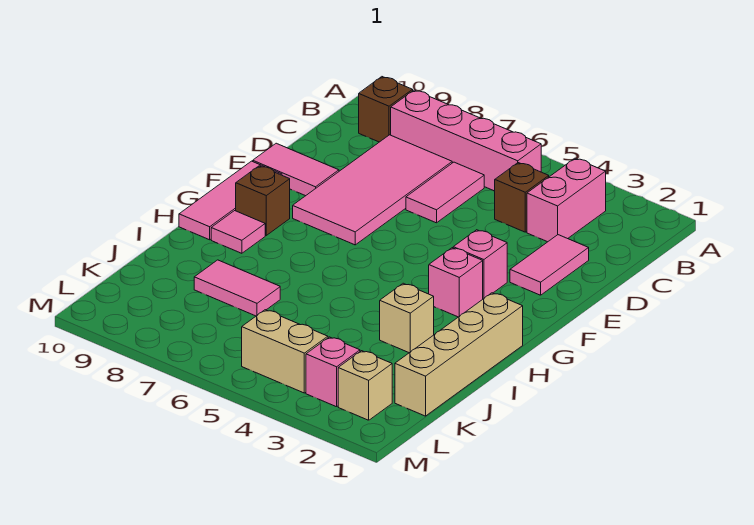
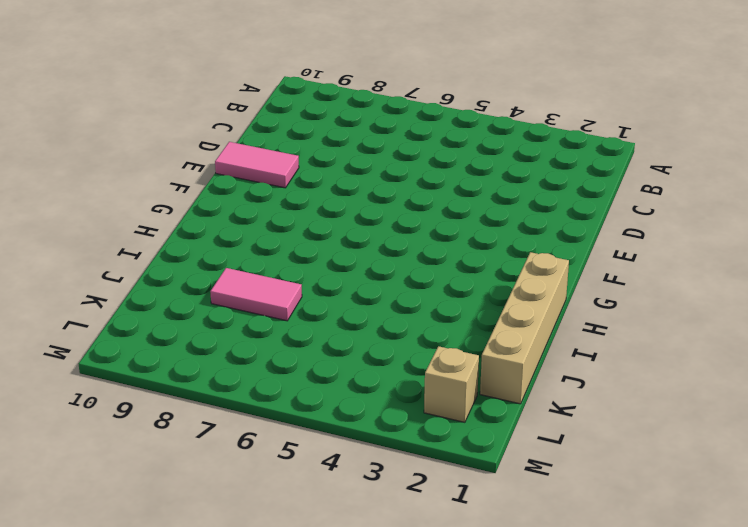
none -> pink brick B3:C3 level 1
none -> pink brick B5:B8 level 1
none -> brown brick B9 level 1

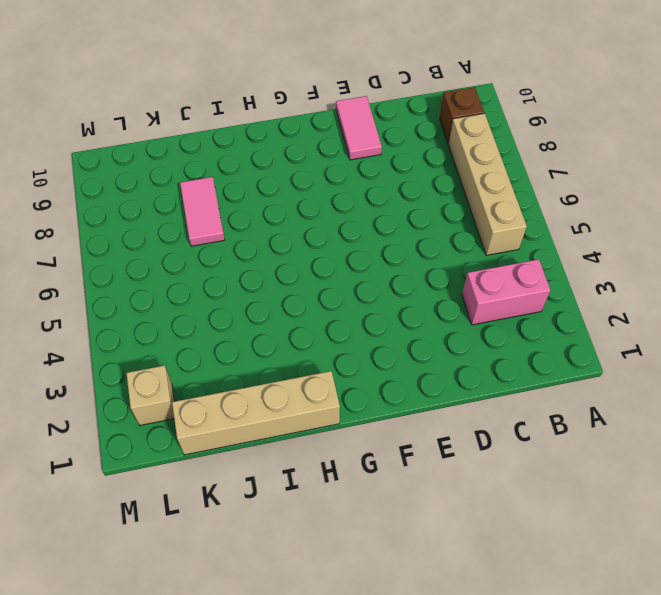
tan brick B5:B8 level 1 -> pink brick B5:B8 level 1
none -> brown brick C4 level 1
none -> pink tile C6:D6 level 1
none -> pink tile C7:F8 level 1

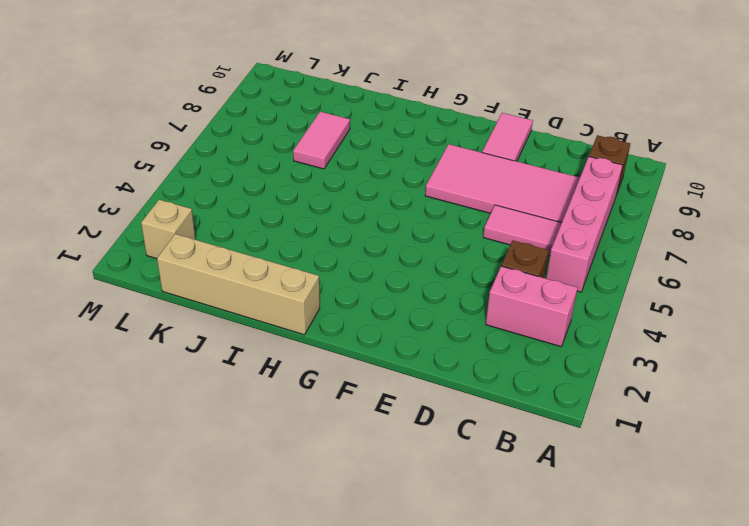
none -> pink tile D2:E2 level 1
none -> pink brick F3 level 1
none -> pink tile F10:H10 level 1

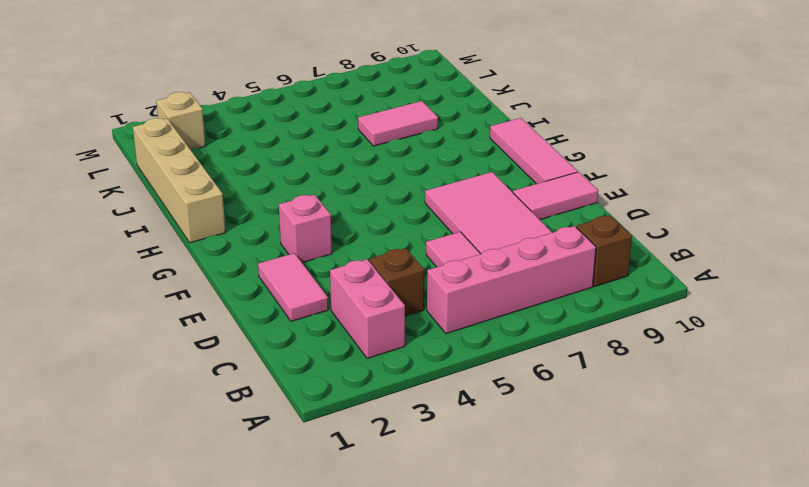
none -> pink brick G3 level 1
none -> brown brick G9 level 1
none -> pink tile H9 level 1

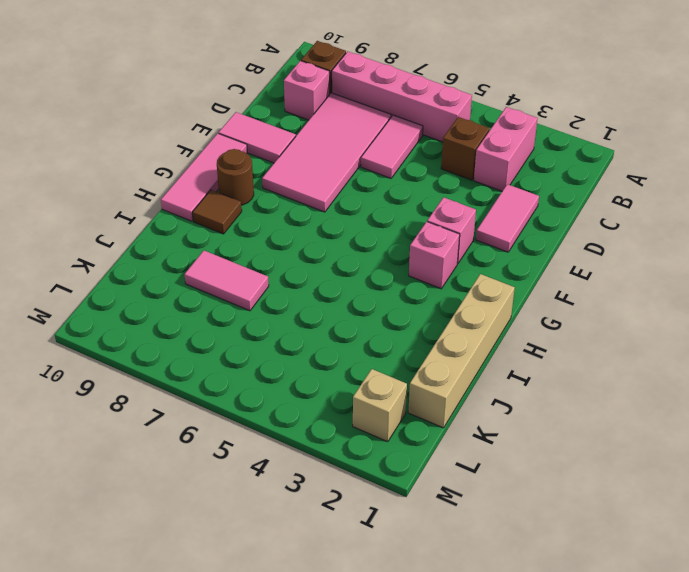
pink brick C9 level 1 -> pink brick L3 level 1
brown round brick G9 level 1 -> brown brick G9 level 1
brown tile H9 level 1 -> pink tile H9 level 1
none -> tan brick I3 level 1
none -> tan brick L4:L5 level 1

